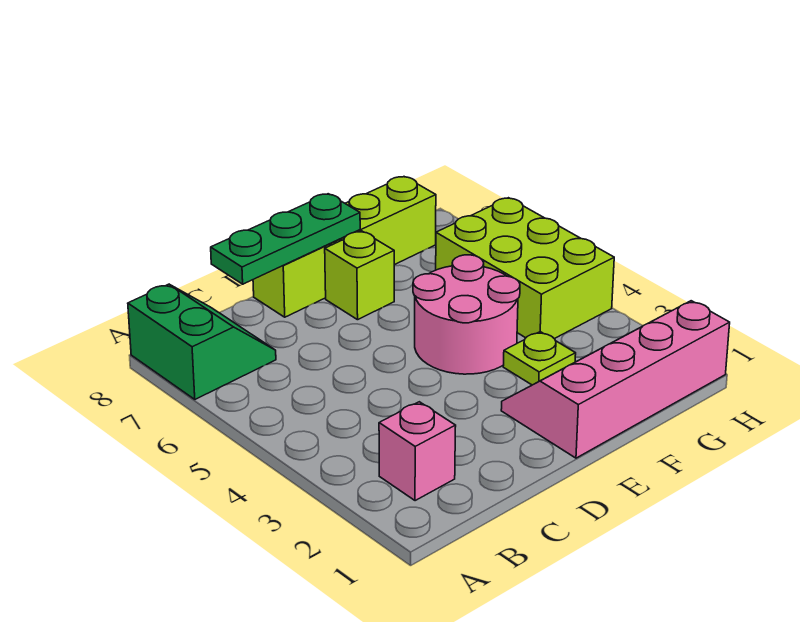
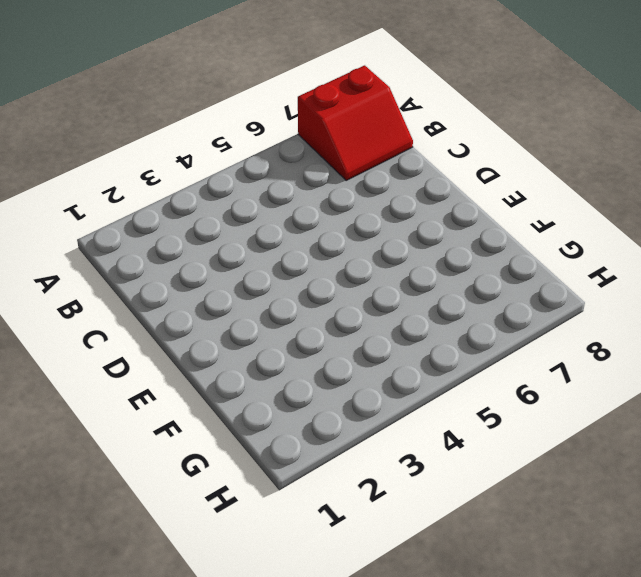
red slope A7:B8 level 1 top A -> green slope A7:B8 level 1 top A
none -> pink brick B2 level 1
none -> lime brick D8:G8 level 1

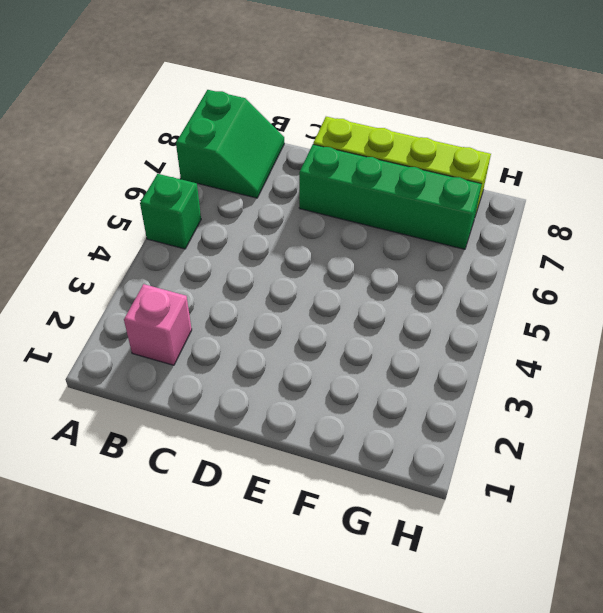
green brick A5 level 1 -> none
green brick D7:G7 level 1 -> lime brick E7 level 1
none -> pink slope E1:H2 level 1 top 1
none -> pink round brick E4:F5 level 1

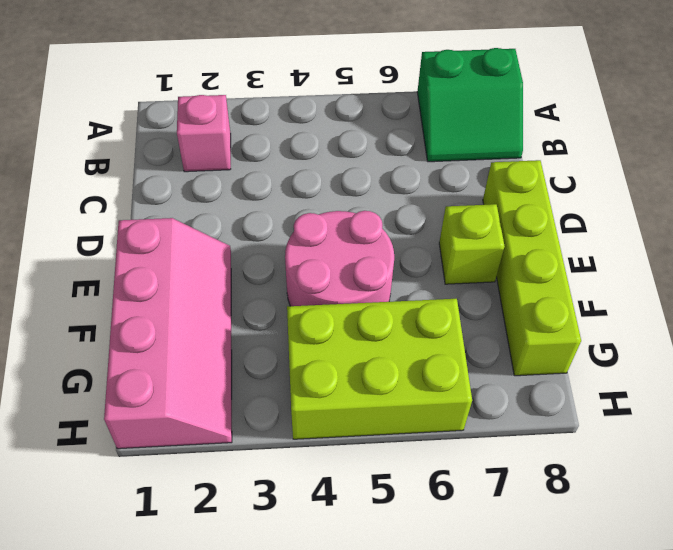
none -> lime plate F3 level 1
none -> green plate C8:E8 level 2

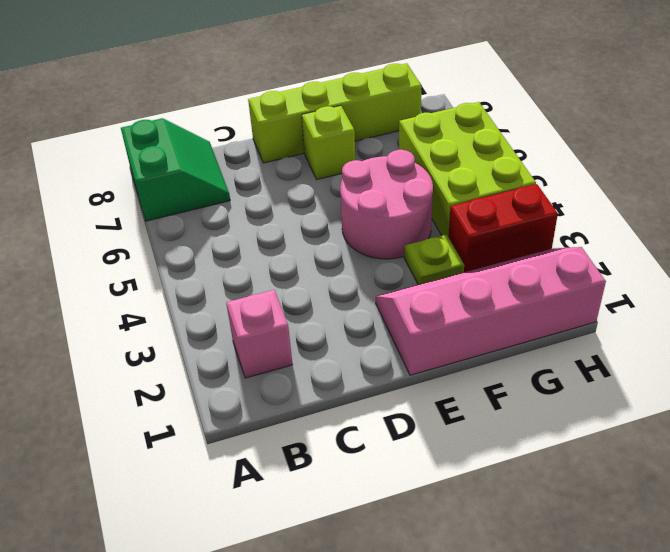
red brick G3:H3 level 1 -> none
none -> green plate C8:E8 level 2

